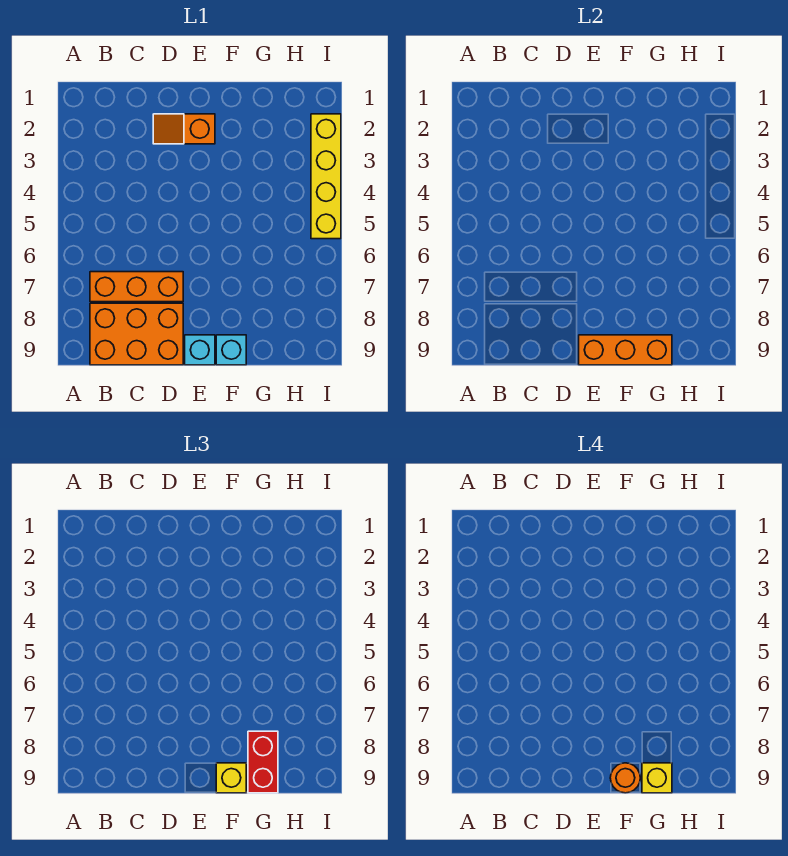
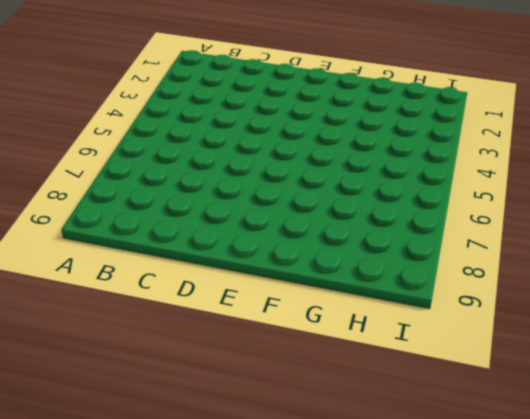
none -> orange brick B7:D7 level 1
none -> orange brick B8:D9 level 1

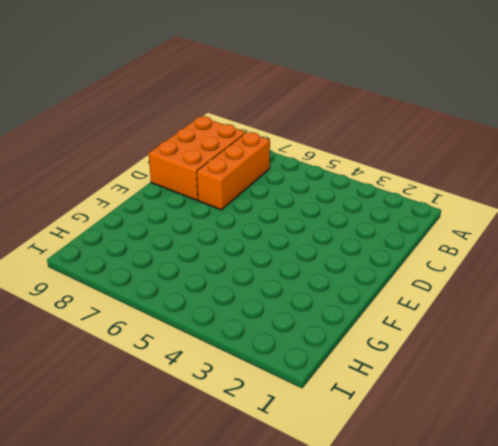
none -> orange slope D2:E2 level 1 top E
none -> cyan brick E9 level 1

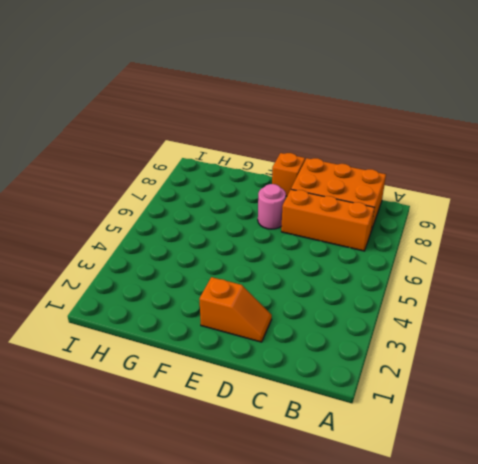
pink round brick E7 level 1 -> none
orange brick E9 level 1 -> cyan brick E9 level 1
none -> cyan brick F9 level 1
none -> yellow brick I2:I5 level 1

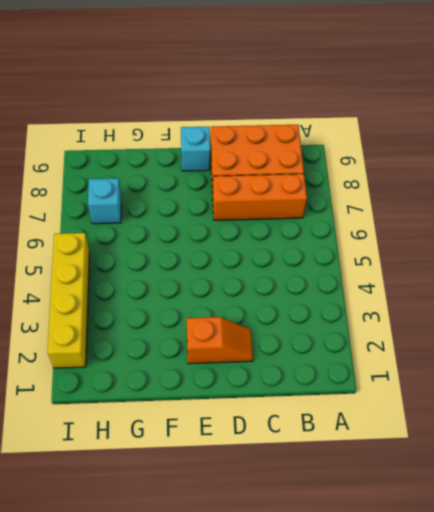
cyan brick H7 level 1 -> cyan brick F9 level 1
none -> orange brick E9:G9 level 2
none -> yellow brick F9 level 3

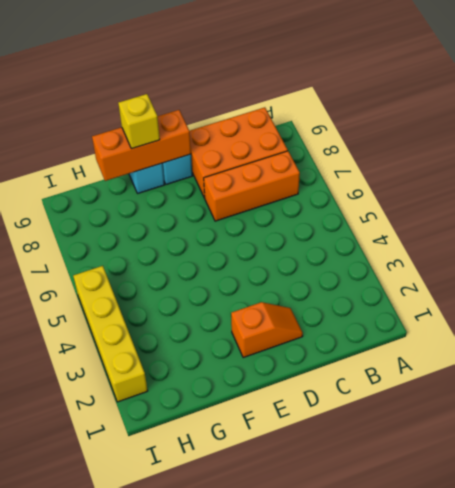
none -> red brick G8:G9 level 3
none -> orange round brick F9 level 4

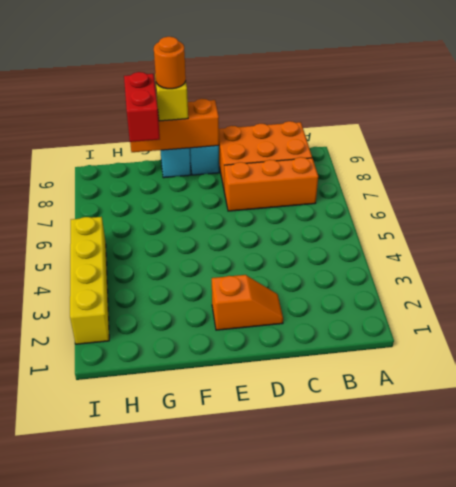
none -> yellow brick G9 level 4

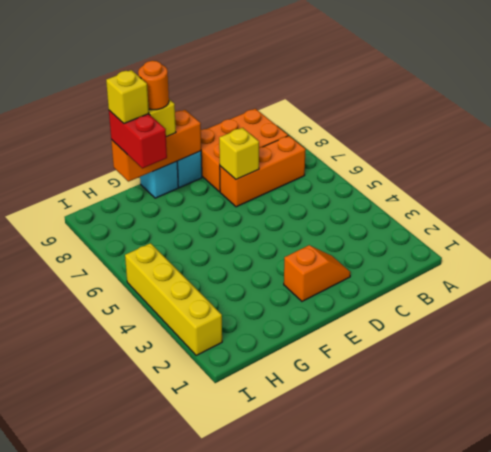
yellow brick D7 level 2 -> none

